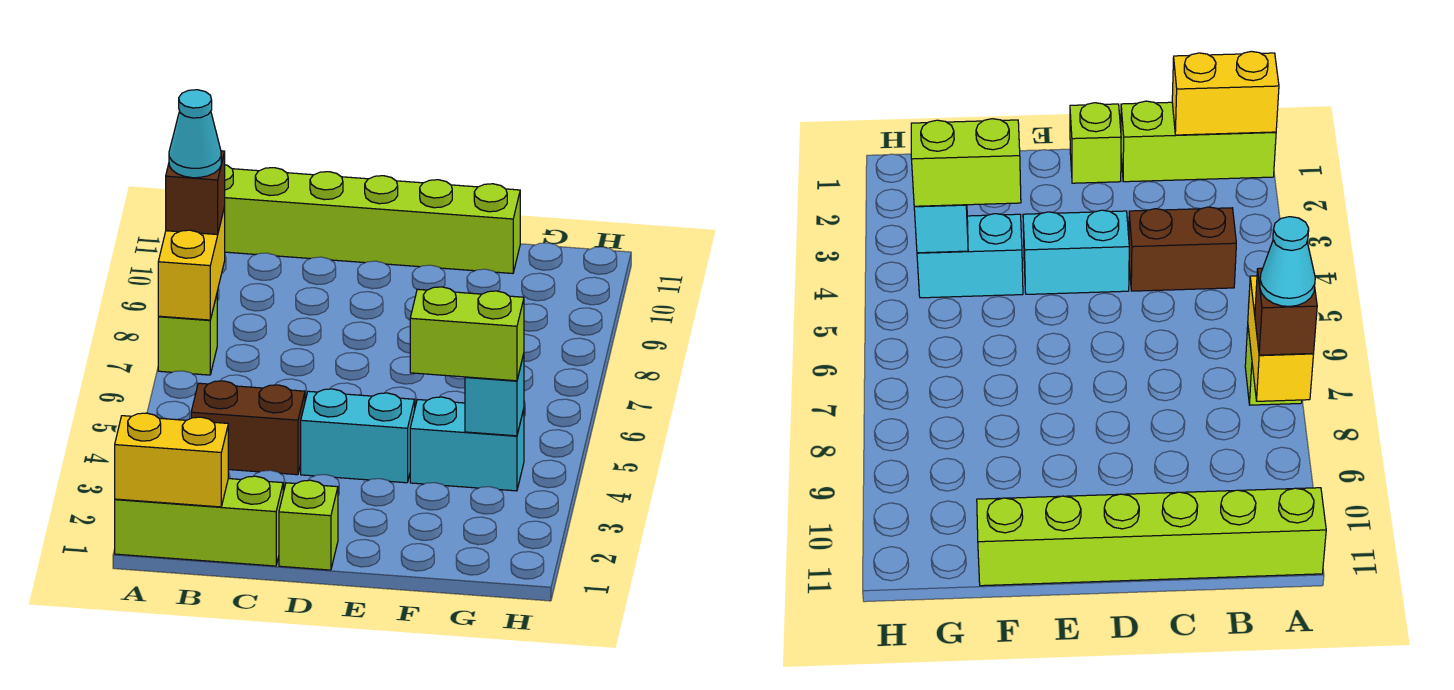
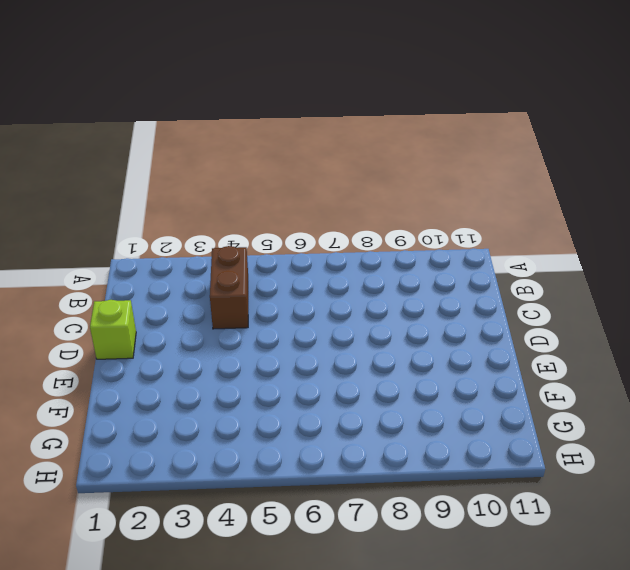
none -> lime brick A1:C1 level 1
none -> lime brick A7 level 1
none -> lime brick A11:F11 level 1

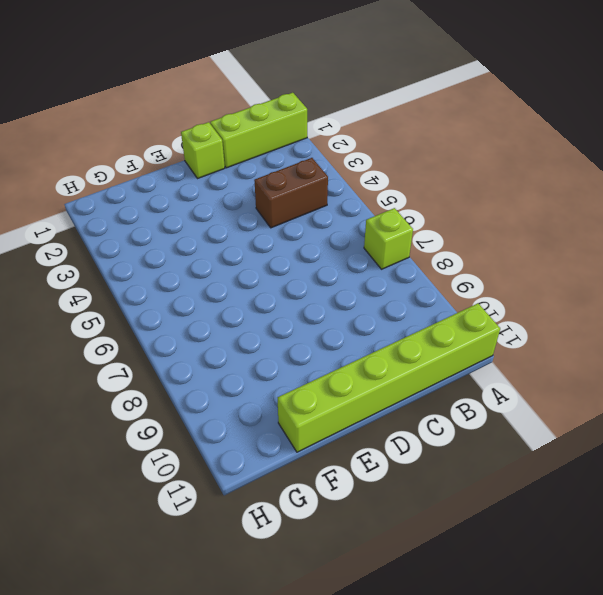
none -> cyan brick D4:E4 level 1
none -> cyan brick F4:G4 level 1
none -> yellow brick A1:B1 level 2

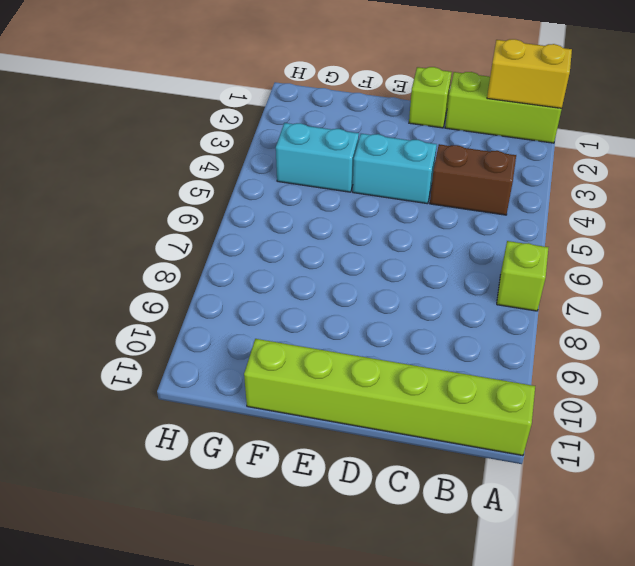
none -> yellow brick A7:A8 level 2
none -> cyan brick G4 level 2
none -> brown brick A8 level 3

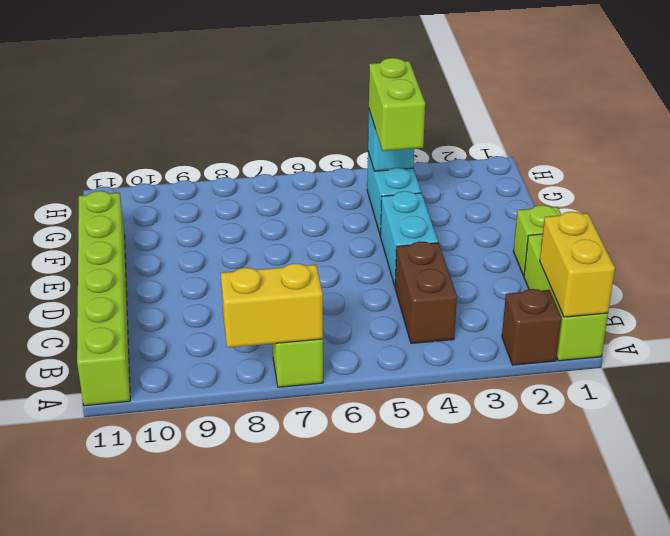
brown brick A2 level 1 -> brown brick A8 level 3
none -> cyan cone A8 level 4

